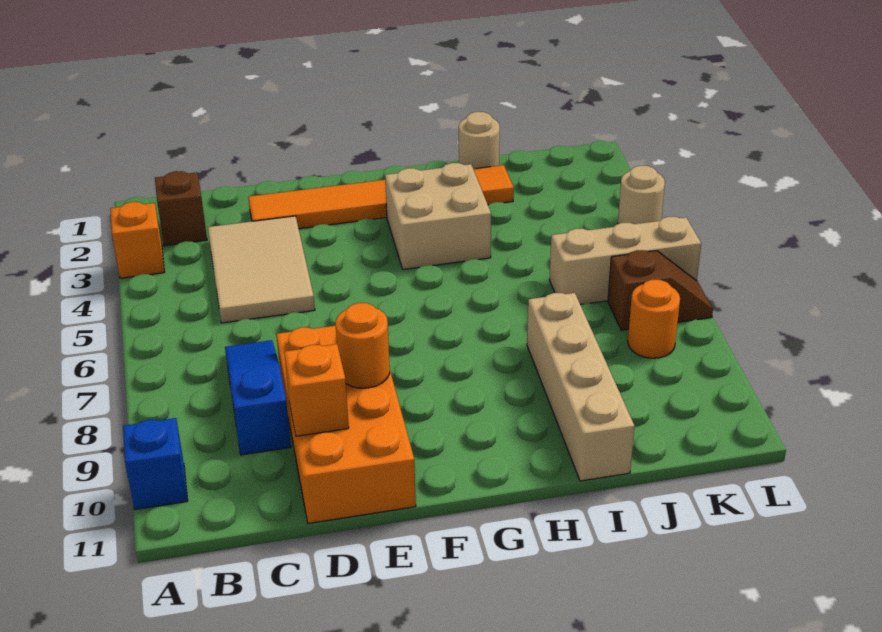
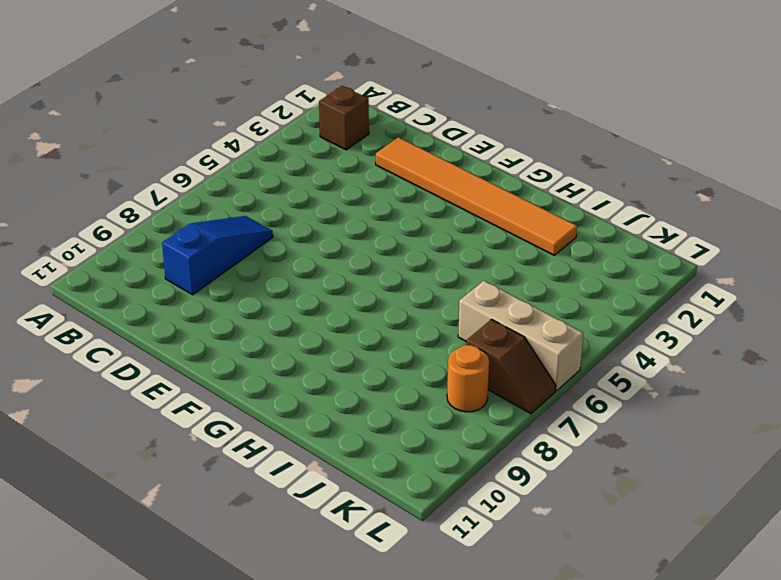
none -> orange brick A3 level 1
none -> blue brick A10 level 1
none -> tan tile C3:D5 level 1

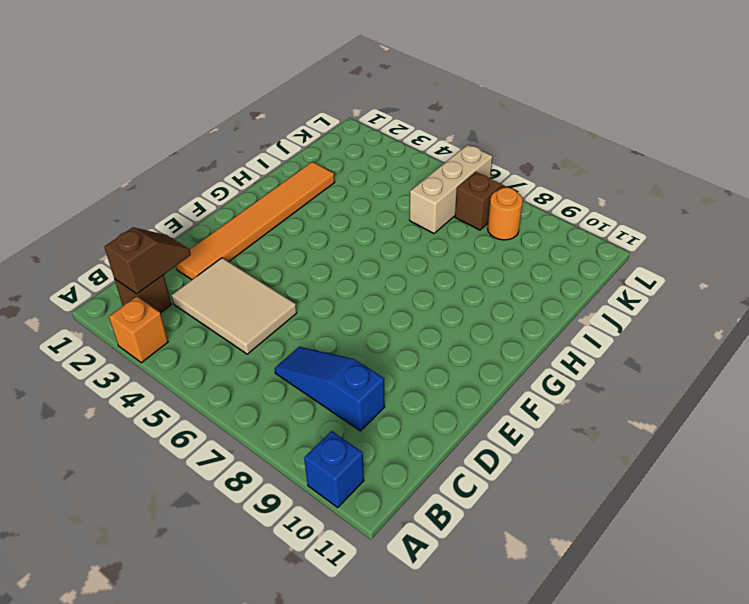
brown slope B2:C2 level 2 top B -> none
none -> orange brick D8:E11 level 1
none -> tan brick G3:H4 level 1
none -> tan round brick I1 level 1

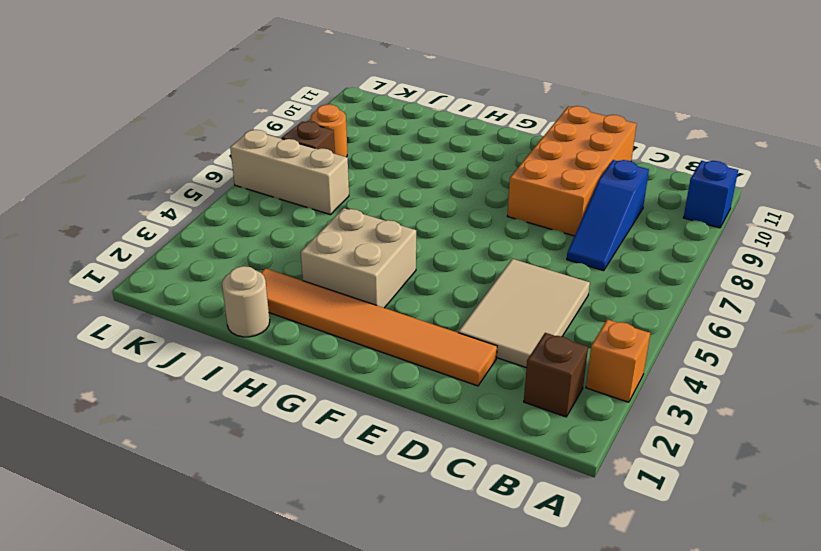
none -> tan brick I8:I11 level 1
none -> tan round brick L4 level 1
none -> orange brick D10 level 2

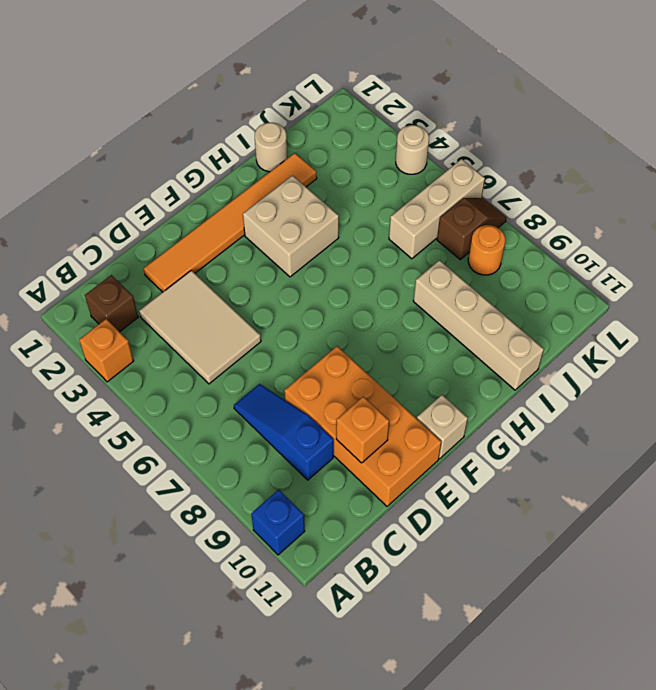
tan brick F11 level 1 -> none
none -> orange round brick E9 level 2

